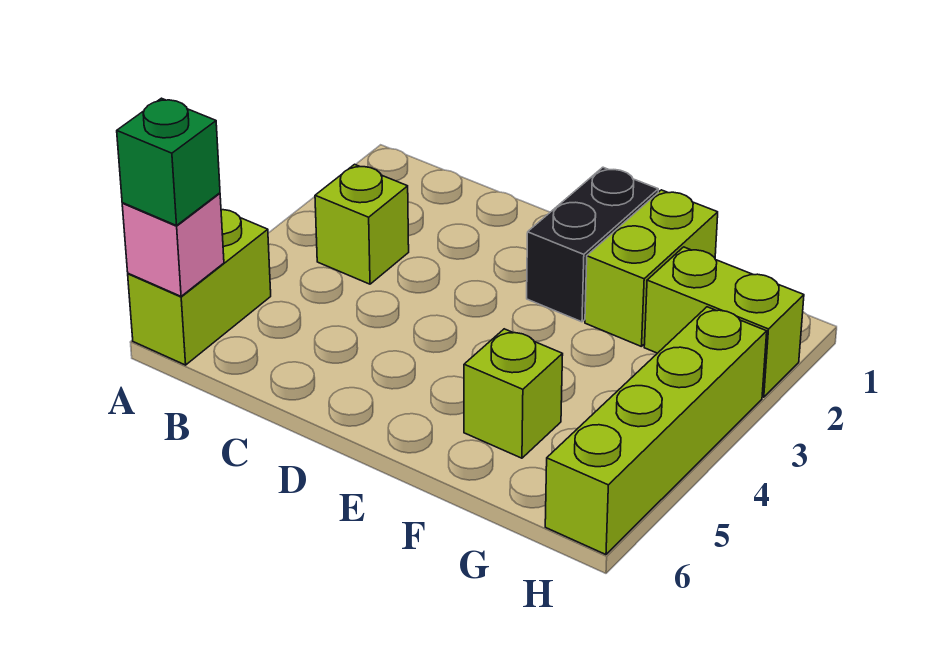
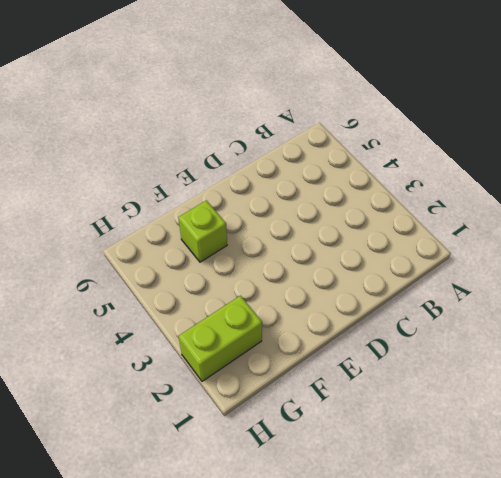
none -> lime brick A5:A6 level 1
none -> lime brick B3 level 1

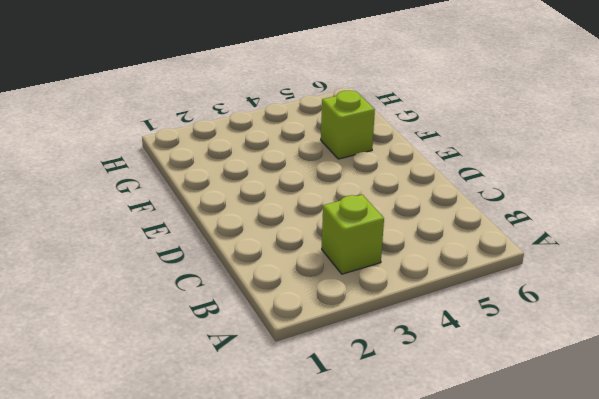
none -> lime brick A5:A6 level 1
none -> black brick E1:E2 level 1

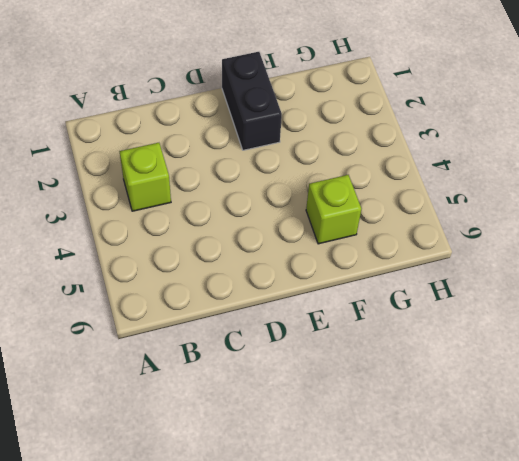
none -> lime brick A5:A6 level 1
none -> lime brick F1:F2 level 1

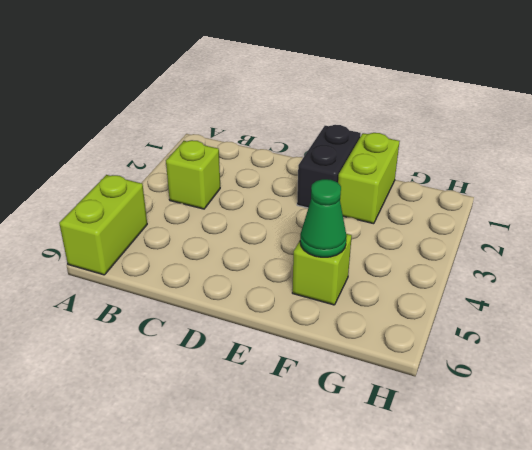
green cone F5 level 2 -> none
none -> lime brick G2:H2 level 1
none -> lime brick H3:H6 level 1

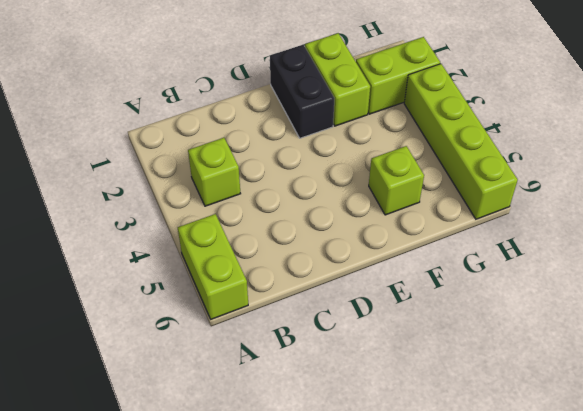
none -> pink brick A6 level 2
none -> green brick A6 level 3

